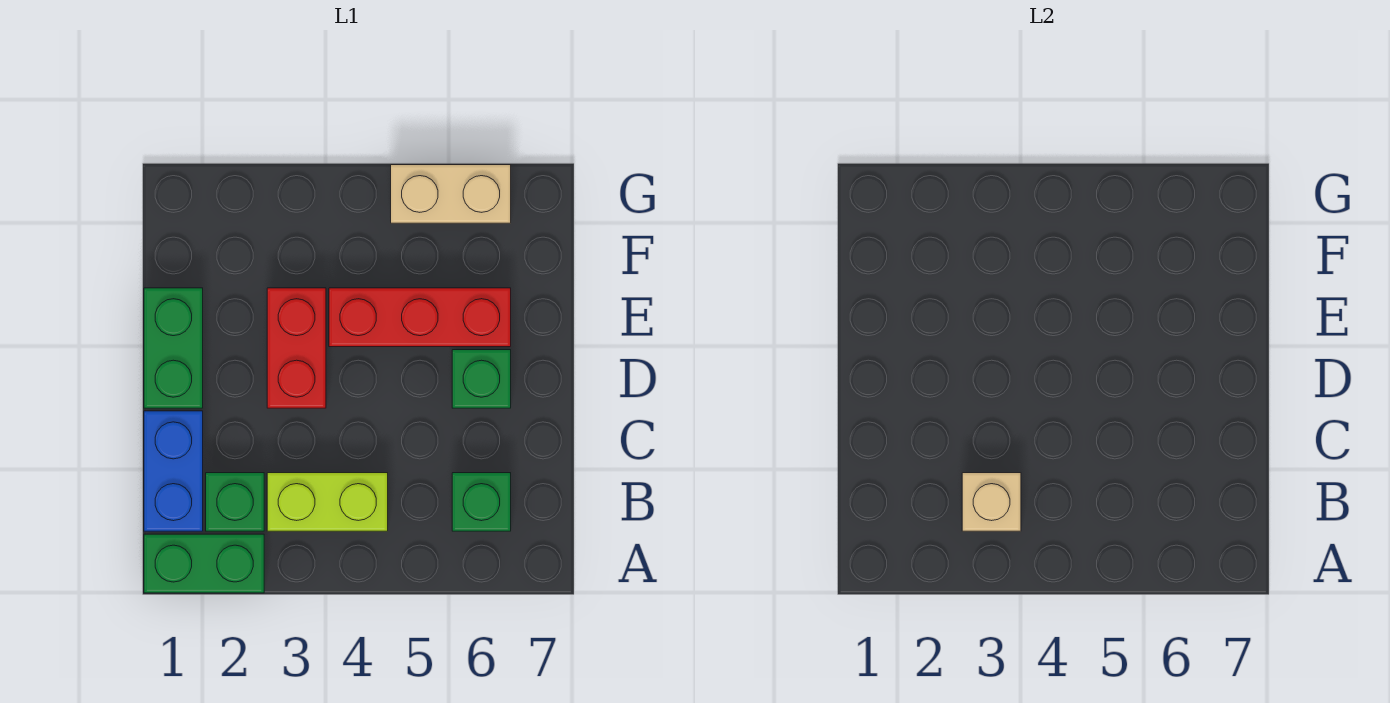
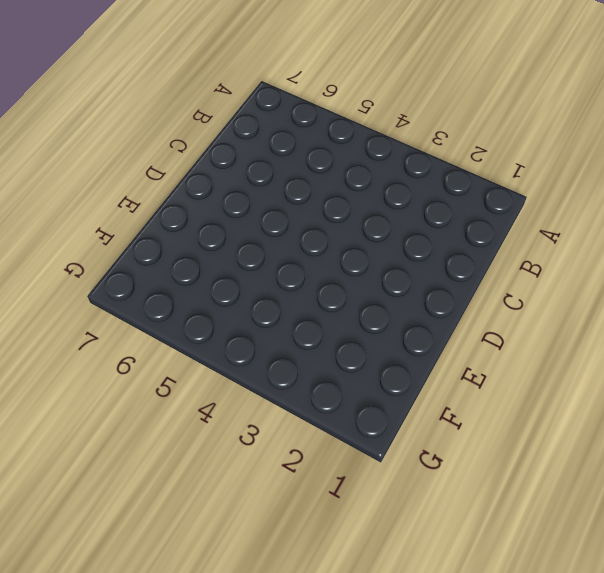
none -> green brick A1:A2 level 1
none -> blue brick B1:C1 level 1

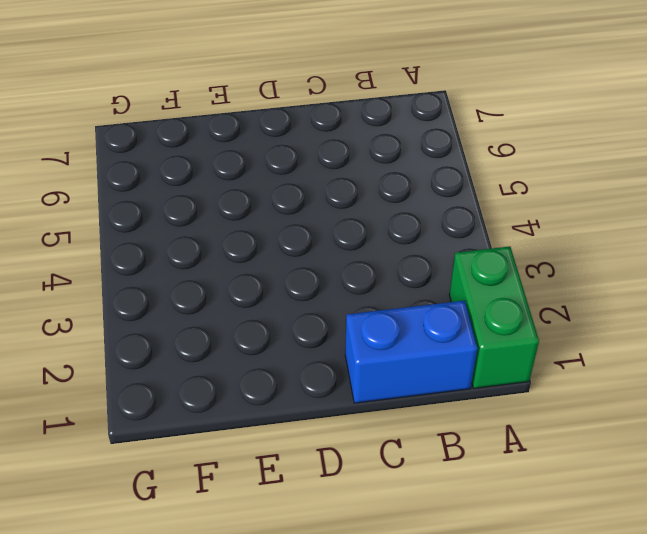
none -> green brick B2 level 1
none -> lime brick B3:B4 level 1

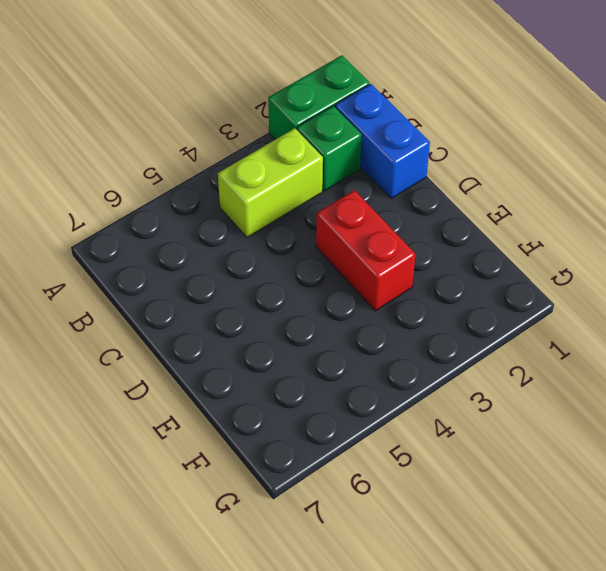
none -> green brick B6 level 1
none -> green brick D1:E1 level 1

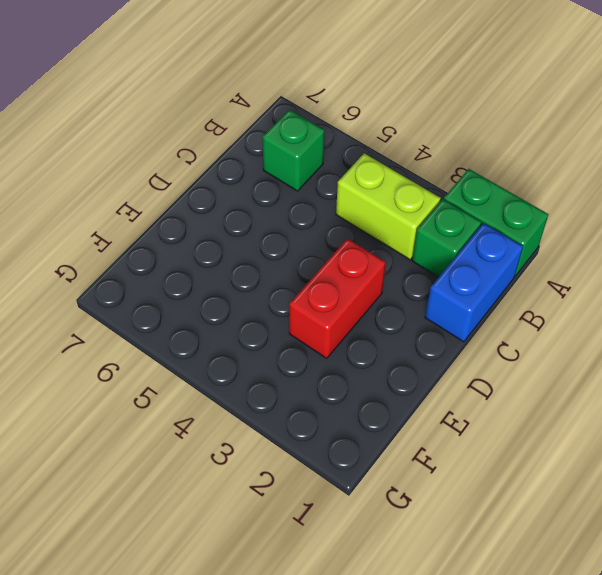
none -> green brick D1:E1 level 1
none -> green brick D6 level 1

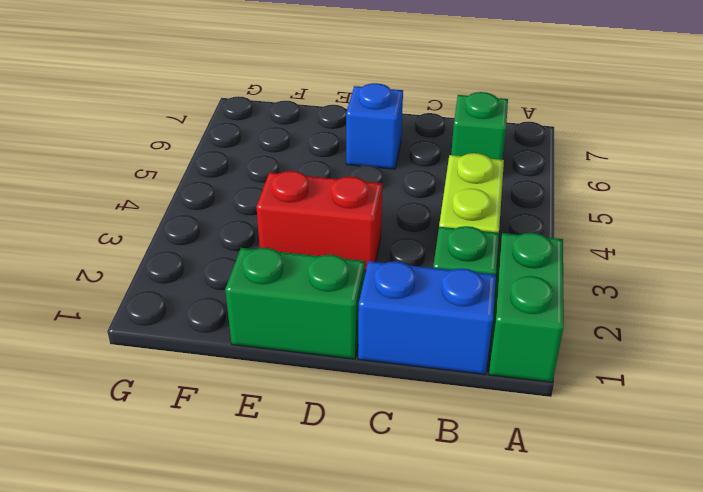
blue brick D6 level 1 -> green brick D6 level 1
none -> red brick E4:E6 level 1
none -> tan brick G5:G6 level 1

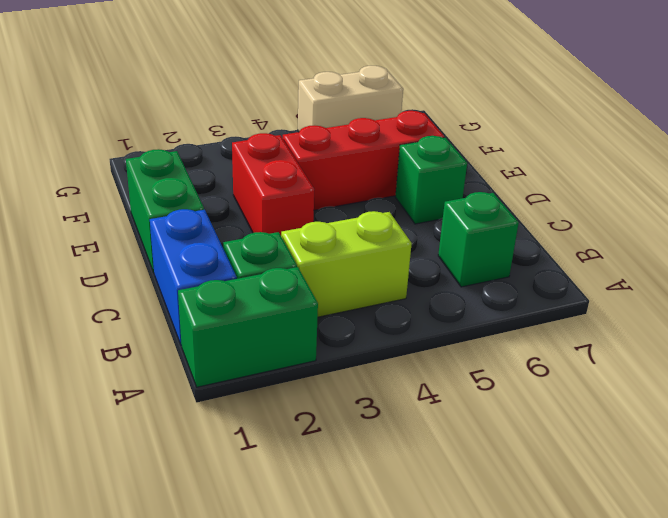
none -> tan brick B3 level 2

